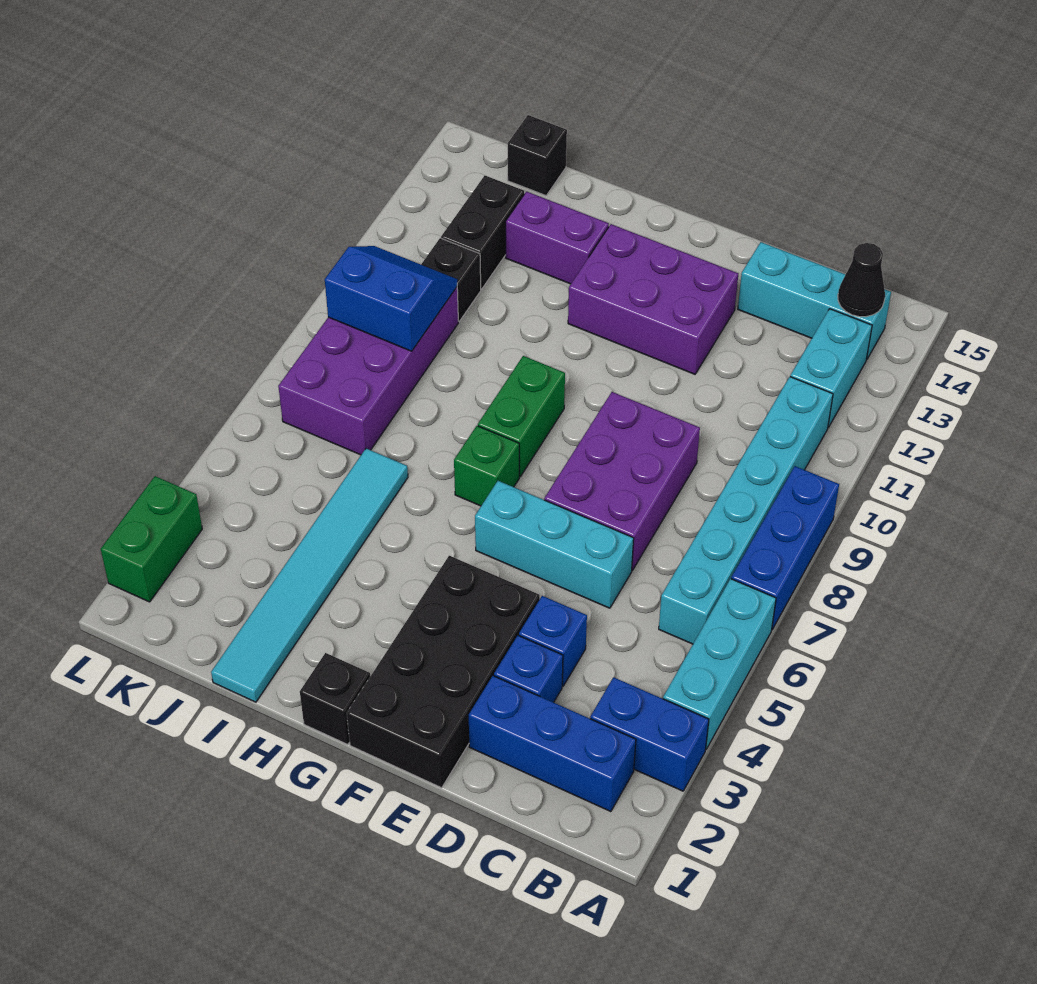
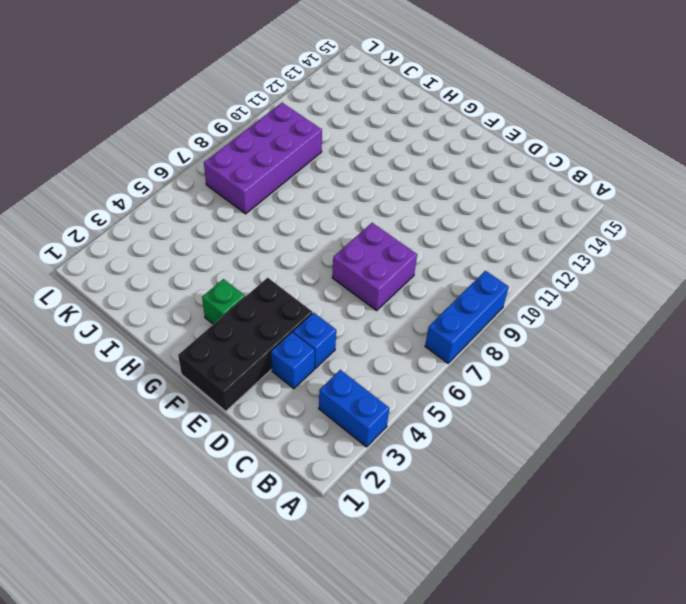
purple brick D7:E8 level 1 -> purple brick D7:E9 level 1
green brick G3 level 1 -> green brick G7 level 1
none -> cyan brick A4:A6 level 1
none -> blue brick B2:D2 level 1
none -> cyan brick B6:B11 level 1

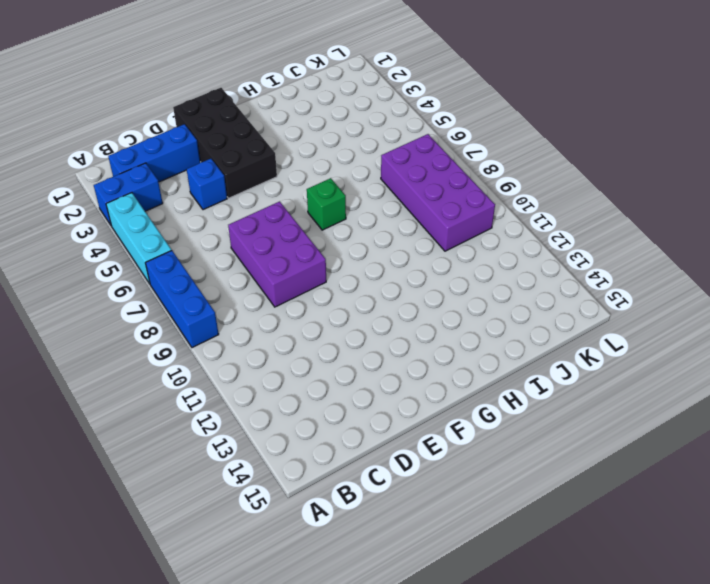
none -> cyan brick B6:B11 level 1
none -> cyan brick B12:B13 level 1
none -> cyan brick B14:D14 level 1

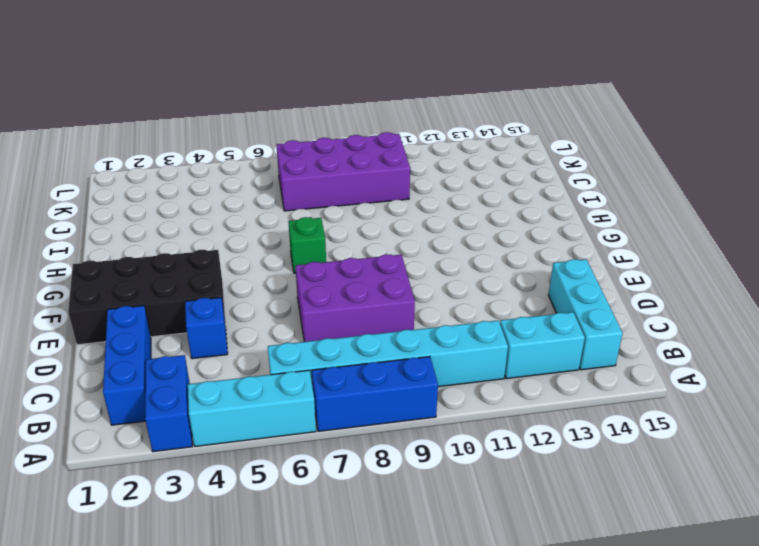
none -> blue brick D3 level 1
none -> cyan brick D6:F6 level 1
none -> purple brick E12:G13 level 1

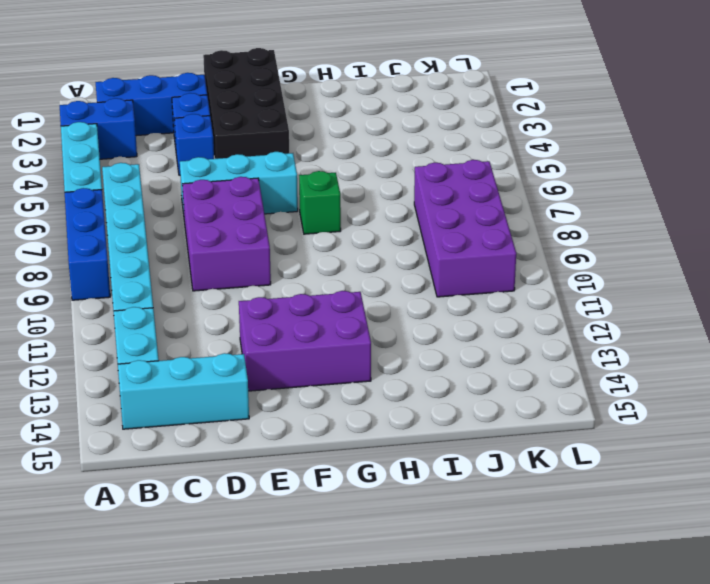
none -> black brick G1 level 1
none -> green brick G8:G9 level 1
none -> purple brick H13:I13 level 1

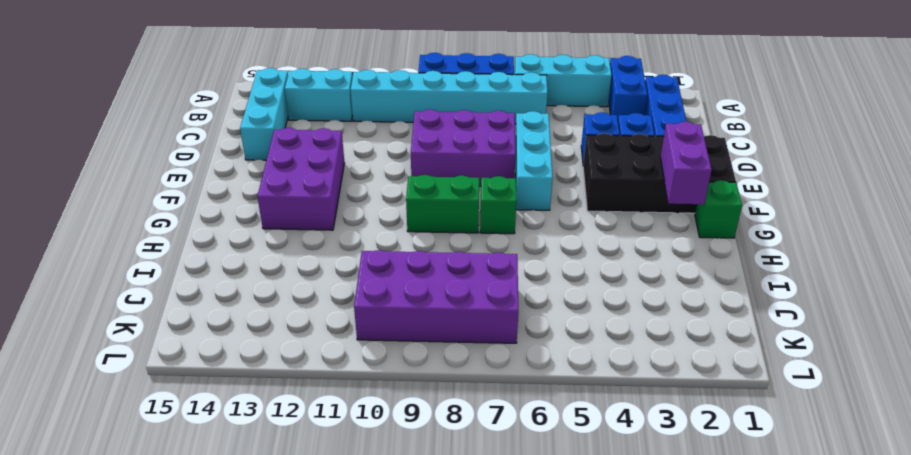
purple brick F2:G2 level 2 -> purple brick H13:I13 level 1
green brick G1 level 1 -> black brick G1 level 1
none -> cyan tile I1:I6 level 1
none -> black brick J11 level 1
none -> black brick J12:J13 level 1

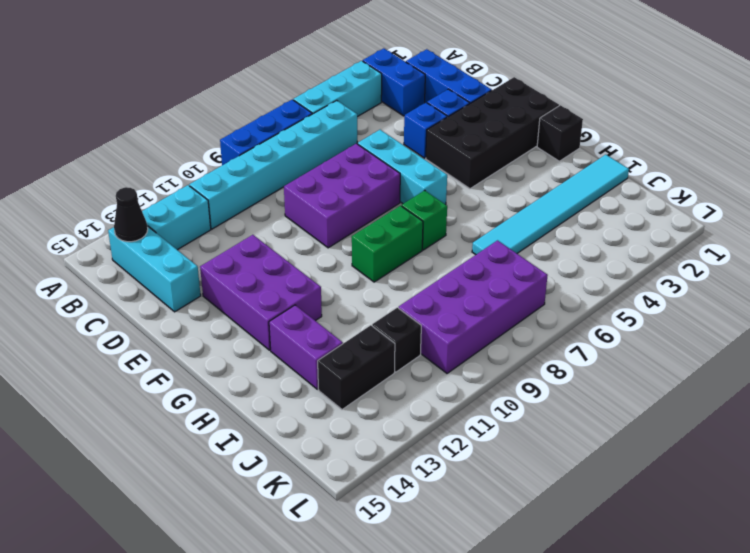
none -> black brick J15 level 1
none -> green brick L2:L3 level 1
none -> blue slope J9:K10 level 2 top 9

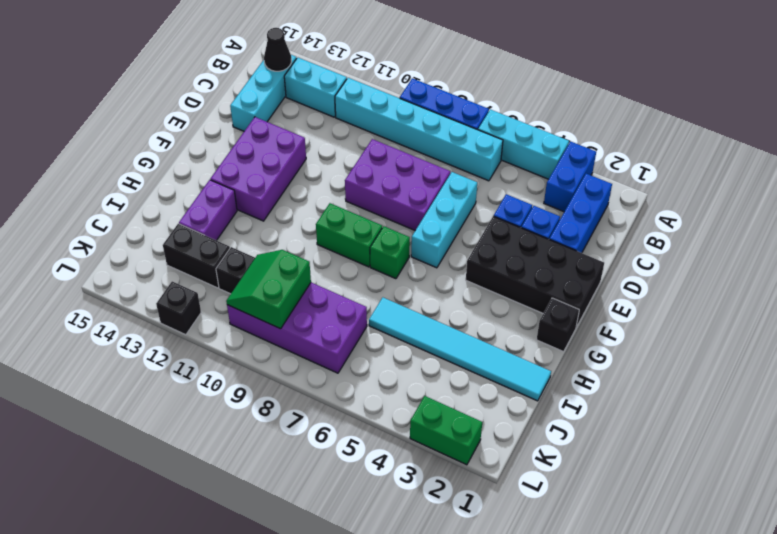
green slope J9:K10 level 2 top 9 -> blue slope J9:K10 level 2 top 9
black brick L12 level 1 -> black brick J15 level 1

